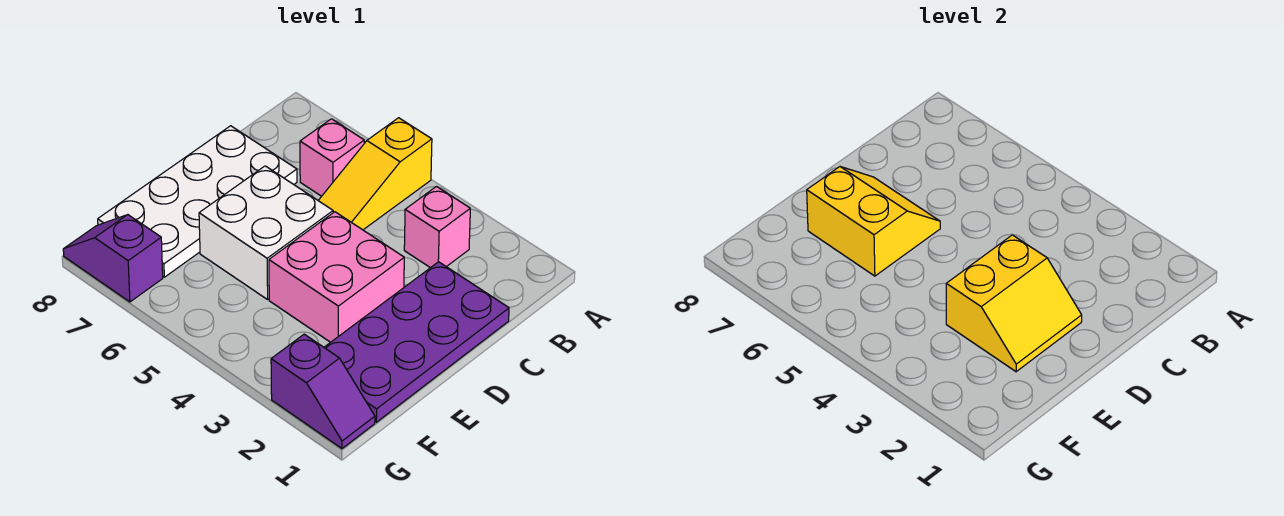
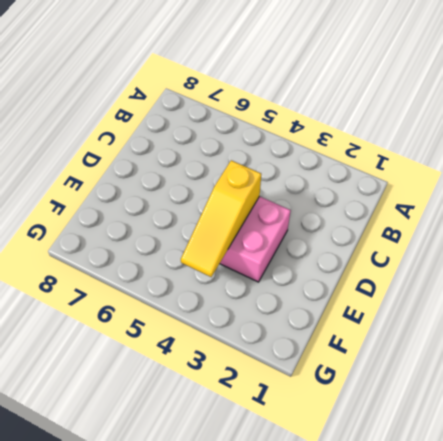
yellow slope D4:F4 level 2 top D -> yellow slope A5:C5 level 1 top A
none -> pink brick B3 level 1
none -> pink brick B6 level 1

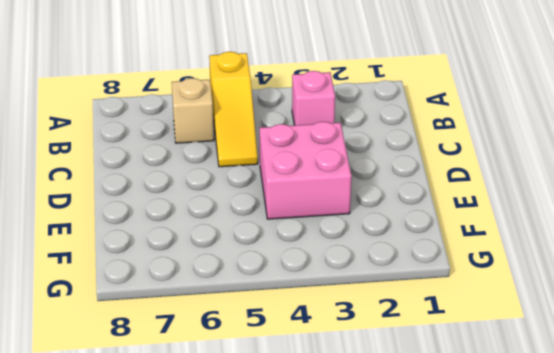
tan brick B6 level 1 -> pink brick B6 level 1
none -> purple plate C1:F2 level 1
none -> white plate C7:F8 level 1

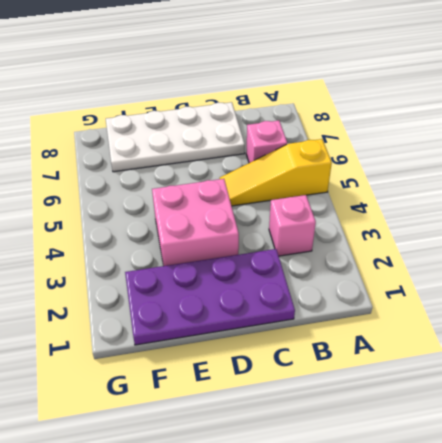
none -> white brick D5:E6 level 1
none -> purple slope G1:G2 level 1 top 2

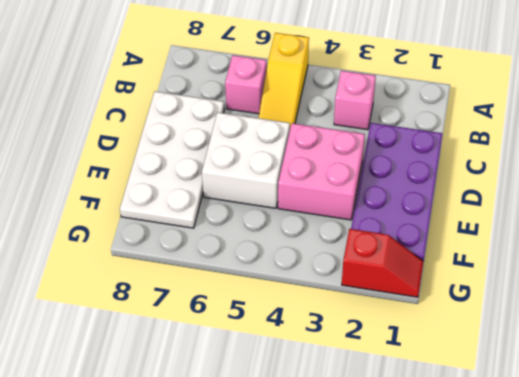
red slope G1:G2 level 1 top 2 -> purple slope G1:G2 level 1 top 2
none -> purple slope G7:G8 level 1 top 7
none -> yellow slope D2:E3 level 2 top 3

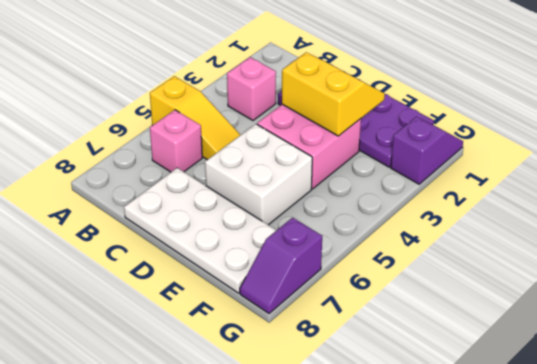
none -> yellow slope D6:E7 level 2 top E

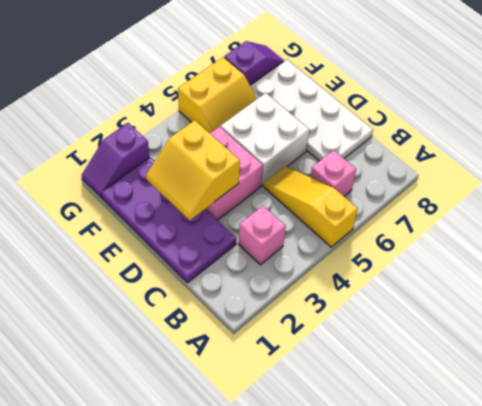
yellow slope F5:G6 level 1 top G -> yellow slope D6:E7 level 2 top E

